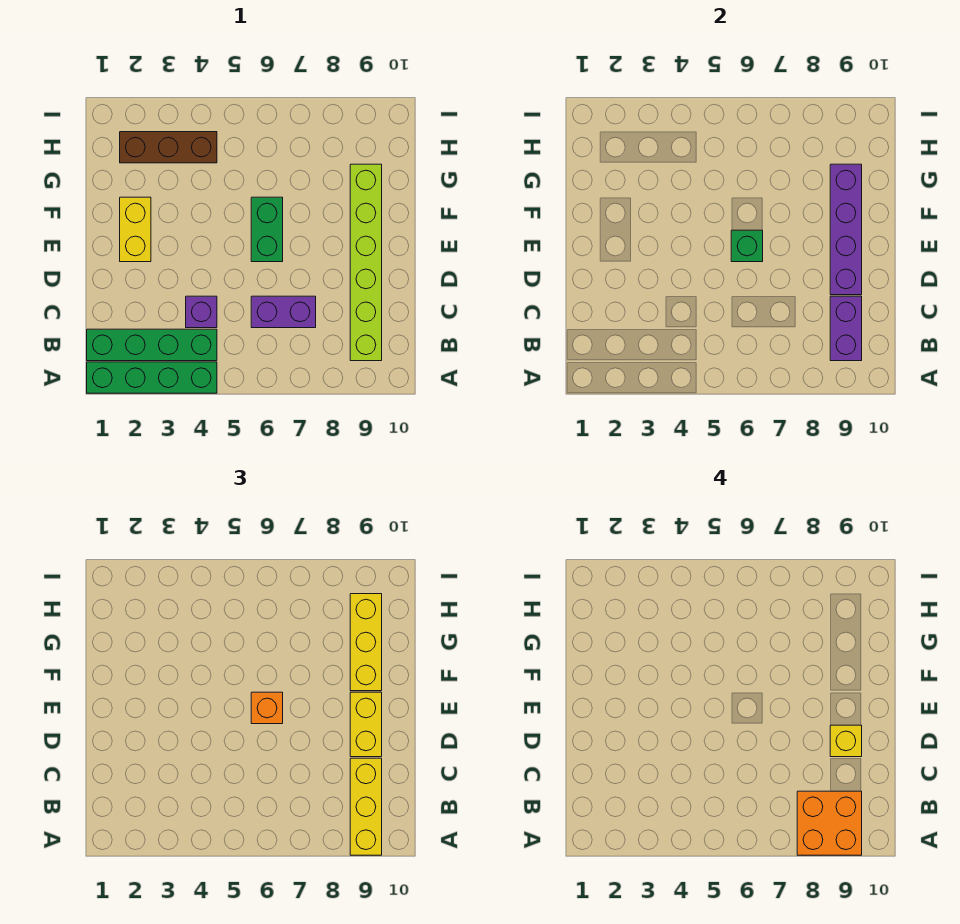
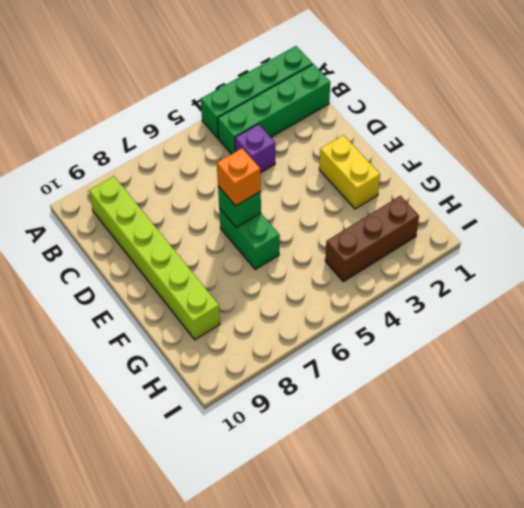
none -> purple brick C6:C7 level 1
none -> purple brick B9:C9 level 2
none -> purple brick D9:G9 level 2

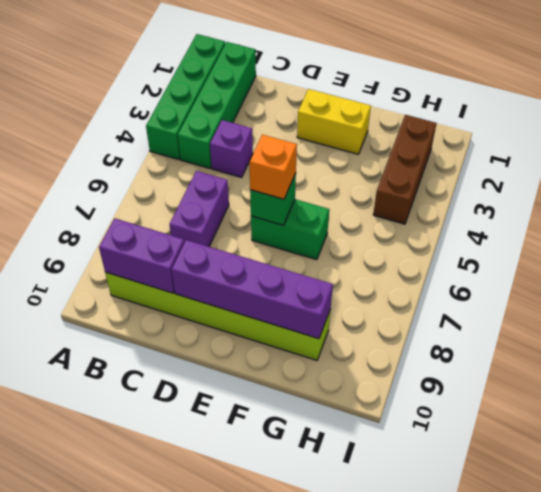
none -> yellow brick A9:C9 level 3
none -> yellow brick D9:E9 level 3
none -> yellow brick F9:H9 level 3

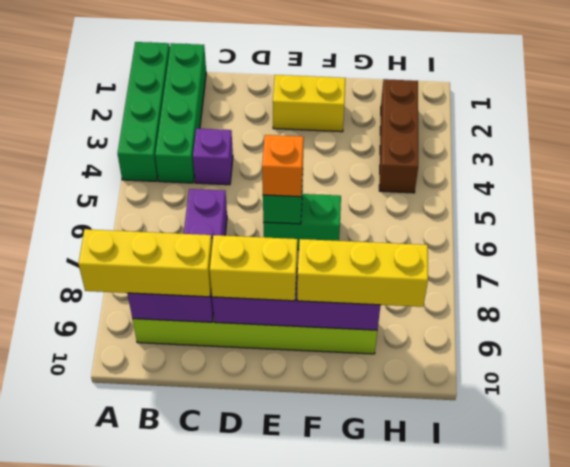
none -> orange brick A8:B9 level 4
none -> yellow brick D9 level 4

